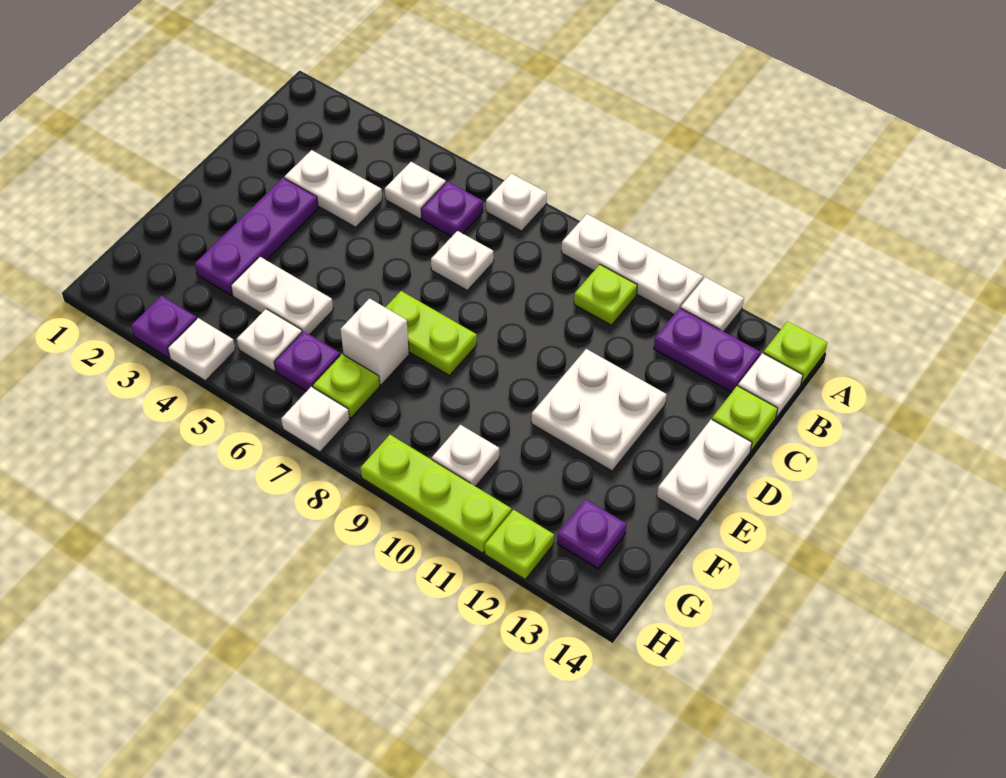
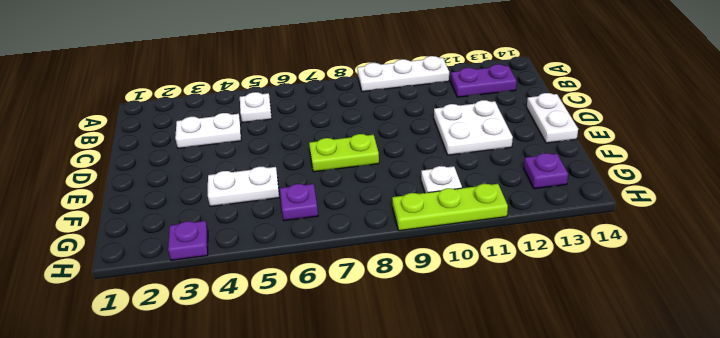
none -> white plate A7 level 1
none -> white plate A12 level 1
none -> lime plate A14 level 1

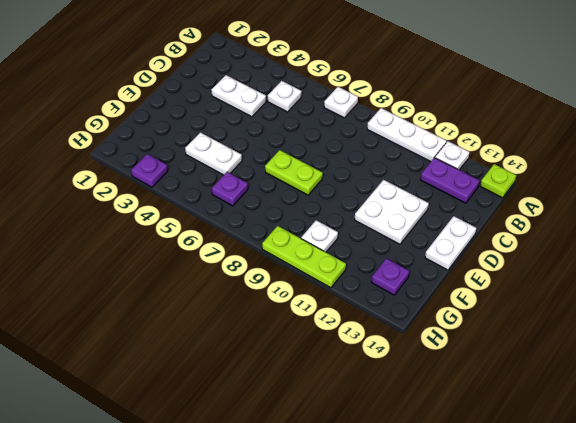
none -> purple plate B6 level 1
none -> lime plate B10 level 1
none -> white plate B14 level 1

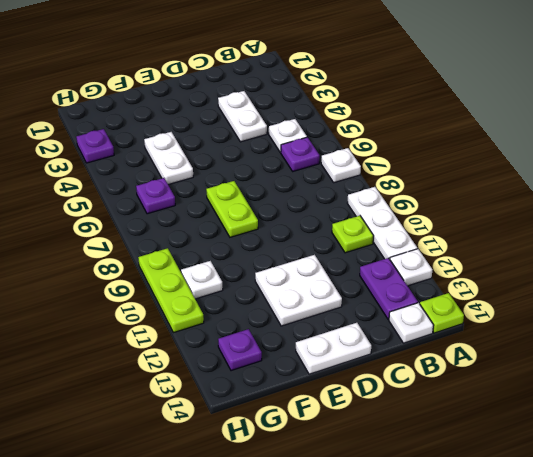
none -> white plate C7 level 1
none -> lime plate C14 level 1
none -> purple plate D3:F3 level 1

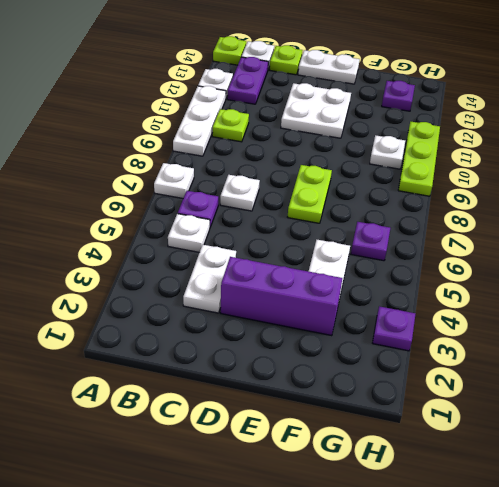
purple brick D3:F3 level 1 -> purple plate D3:F3 level 1
none -> white brick F7 level 1
none -> white plate G5 level 1
none -> lime plate G7 level 1

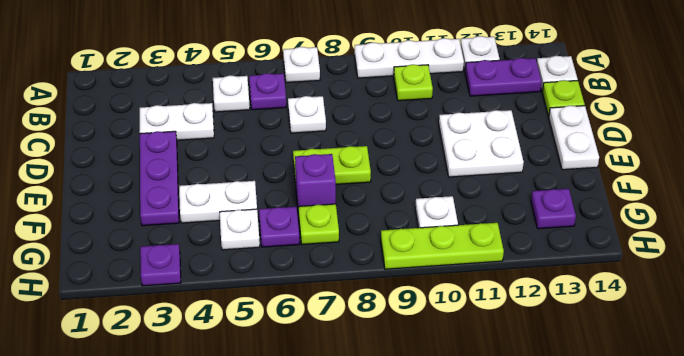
purple brick F7 level 1 -> white brick F7 level 1
none -> lime plate A14 level 1
none -> white plate H4 level 1
none -> white plate H7 level 1

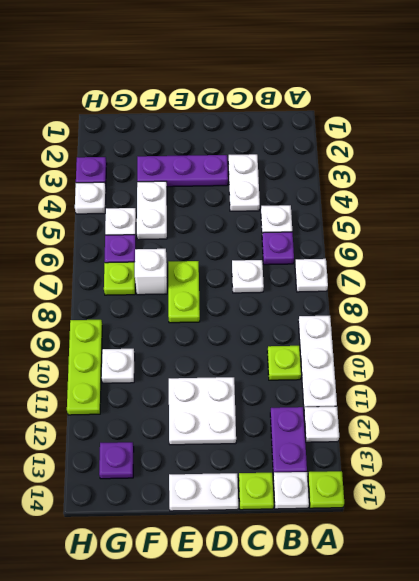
none -> white plate H7 level 1
none -> lime plate H12 level 1

